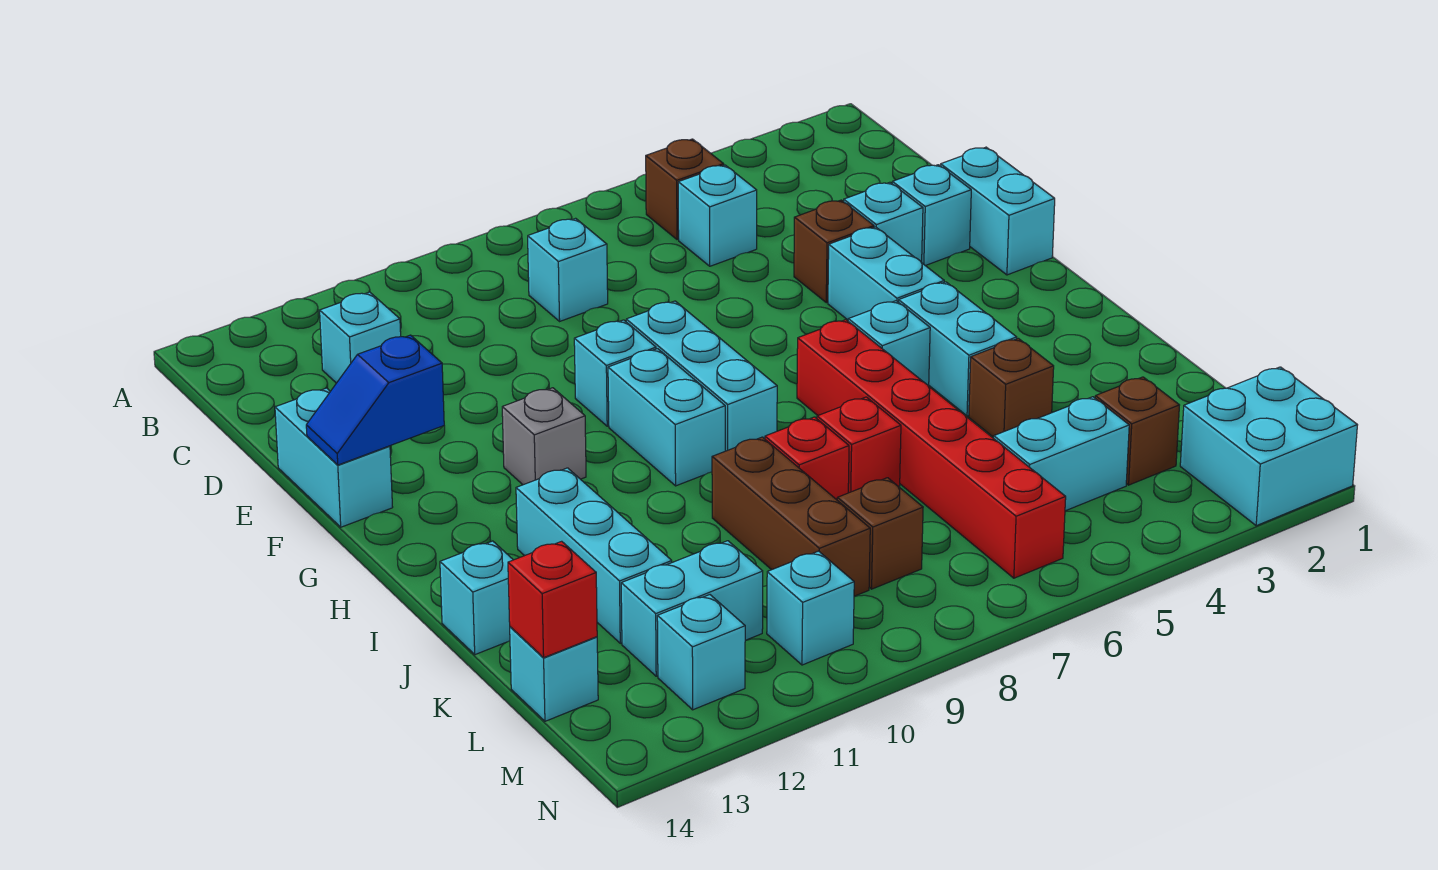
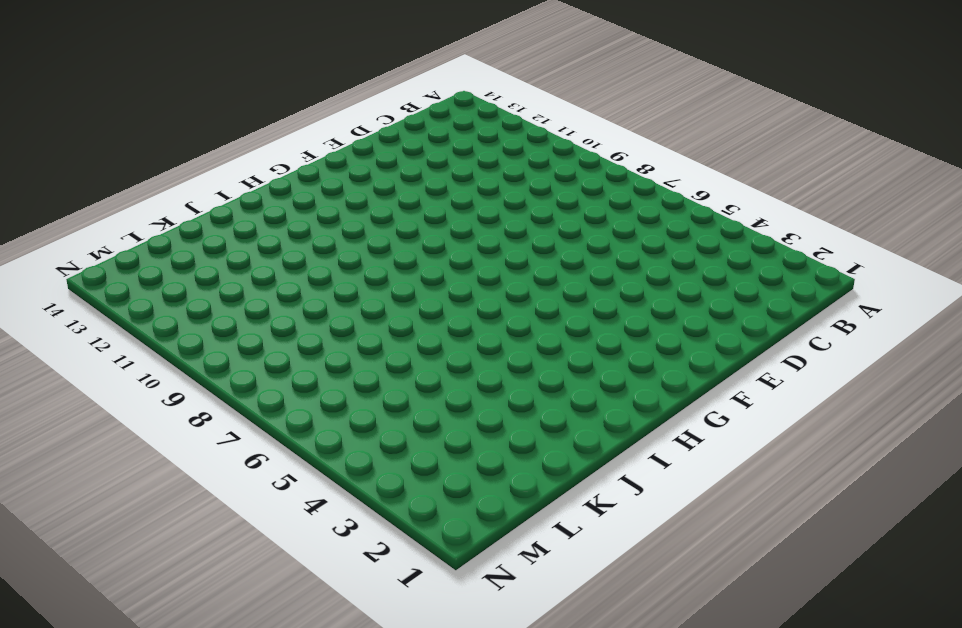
none -> brown brick B5 level 1
none -> cyan brick C5 level 1
none -> cyan brick C8 level 1
none -> cyan brick C12 level 1

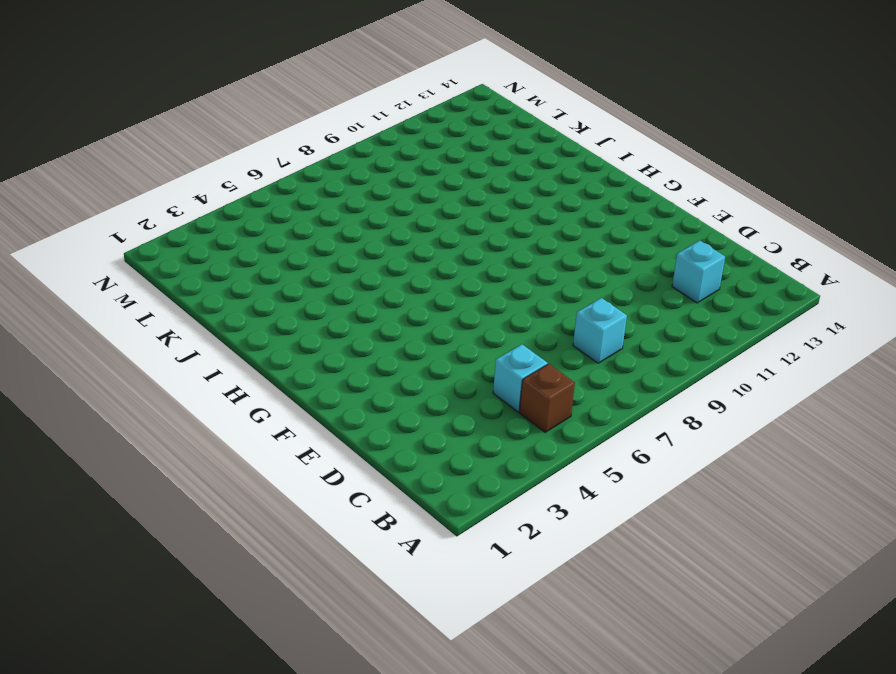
none -> cyan brick E1:F1 level 1
none -> cyan brick E2 level 1
none -> cyan brick E3 level 1
none -> brown brick E4 level 1

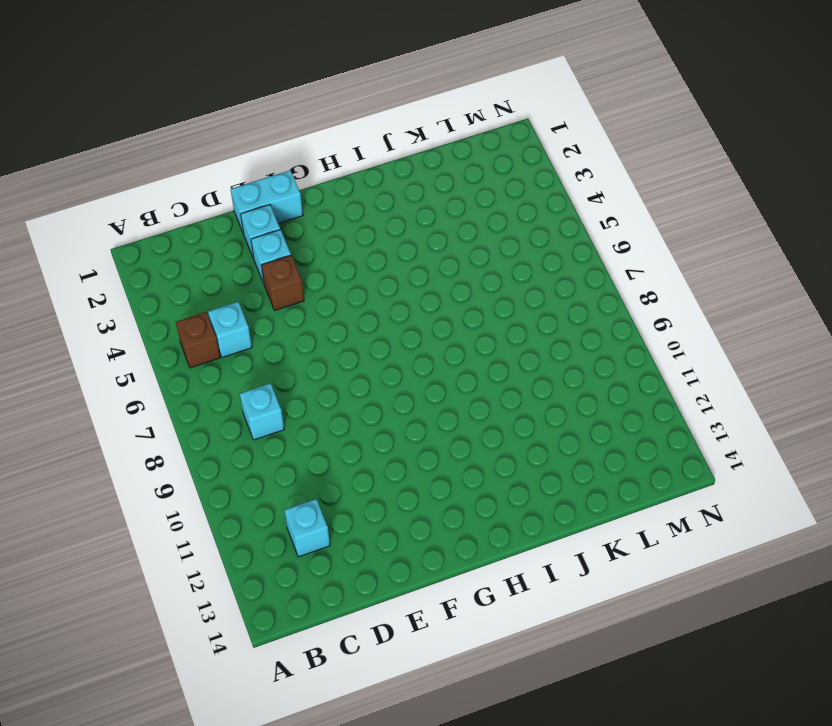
none -> cyan brick E14:F14 level 1
none -> cyan brick F4:G4 level 1
none -> cyan brick F8:H8 level 1
none -> cyan brick F9 level 1

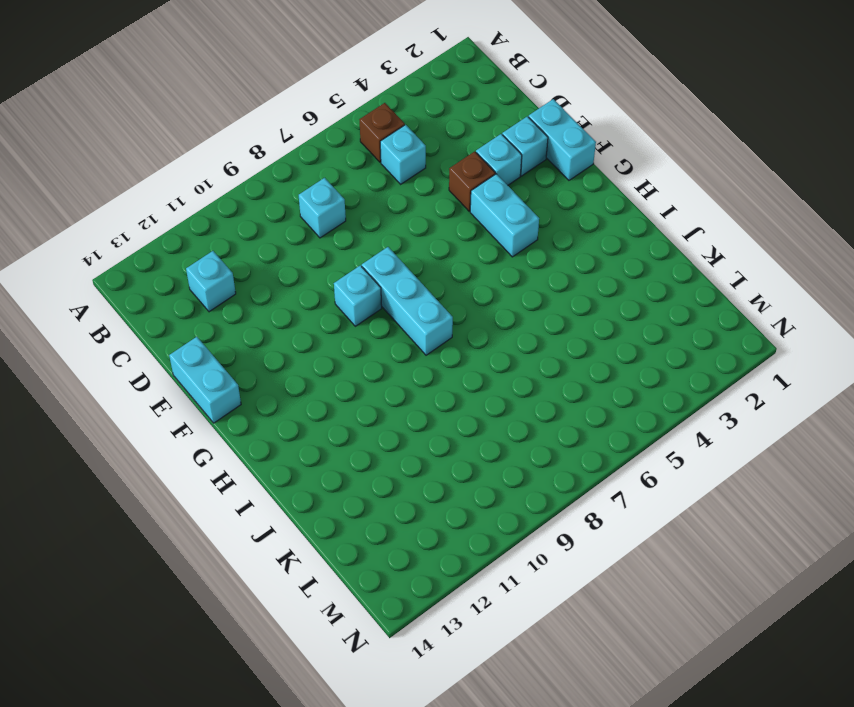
none -> cyan brick G9:H9 level 1
none -> grey brick G11 level 1
none -> cyan brick H4:I4 level 1
none -> cyan brick H5 level 1

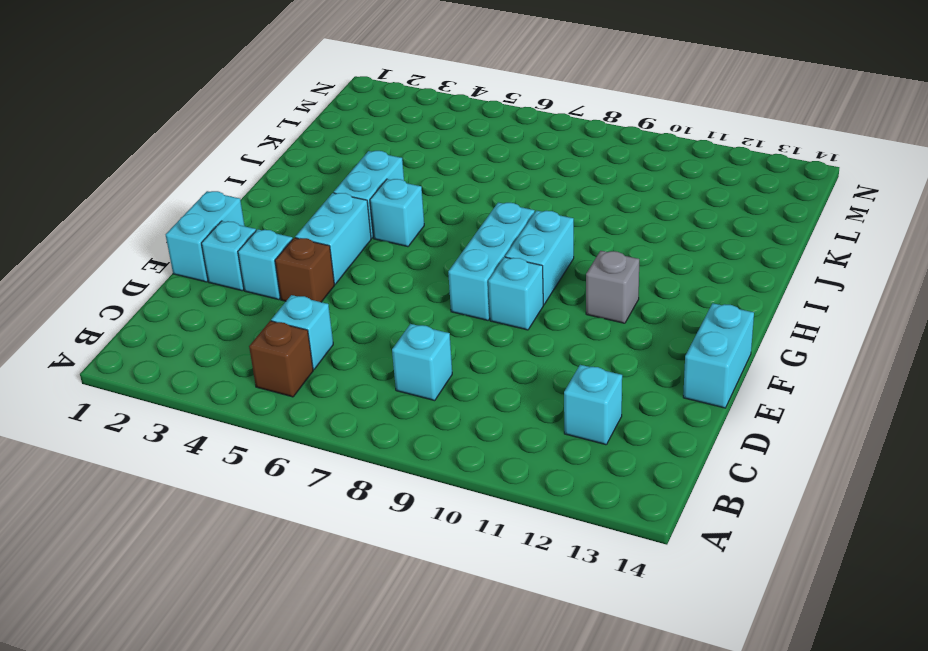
none -> red brick H6:M6 level 1
none -> cyan brick I12:K12 level 1
none -> brown brick J4 level 1
none -> red brick J7 level 1

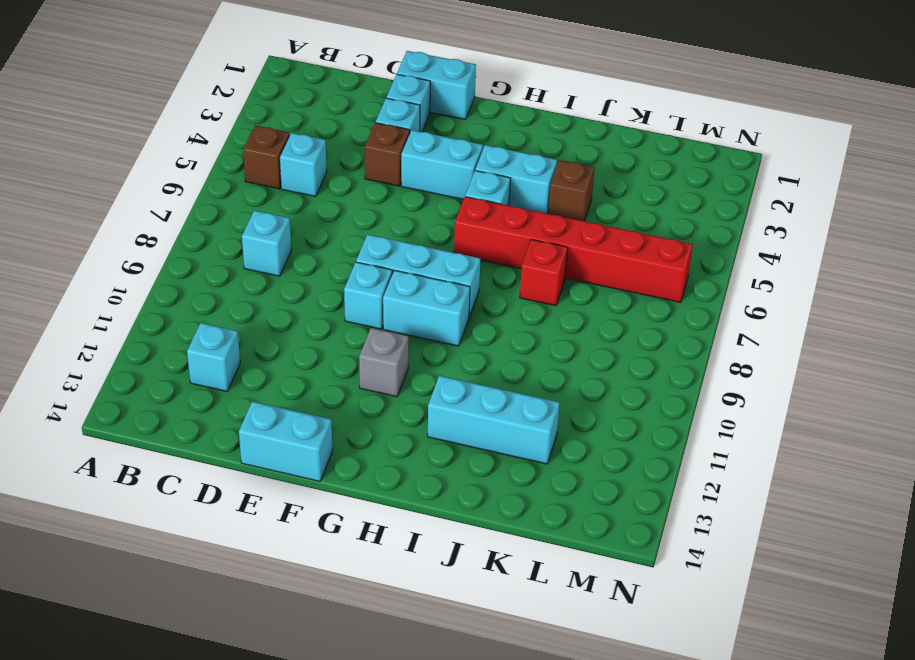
none -> red brick J8 level 1
none -> brown brick J9:L9 level 1
none -> cyan brick J14 level 1
none -> brown brick L3 level 1

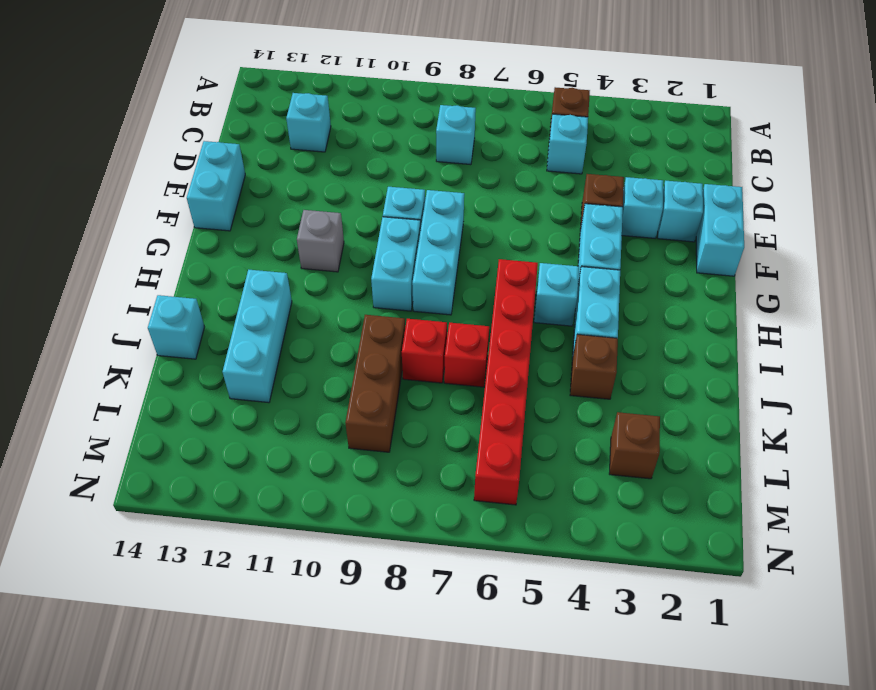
none -> cyan brick L4:L5 level 1
none -> brown brick L8 level 1
none -> cyan brick L11:L12 level 1
none -> cyan brick L14 level 1

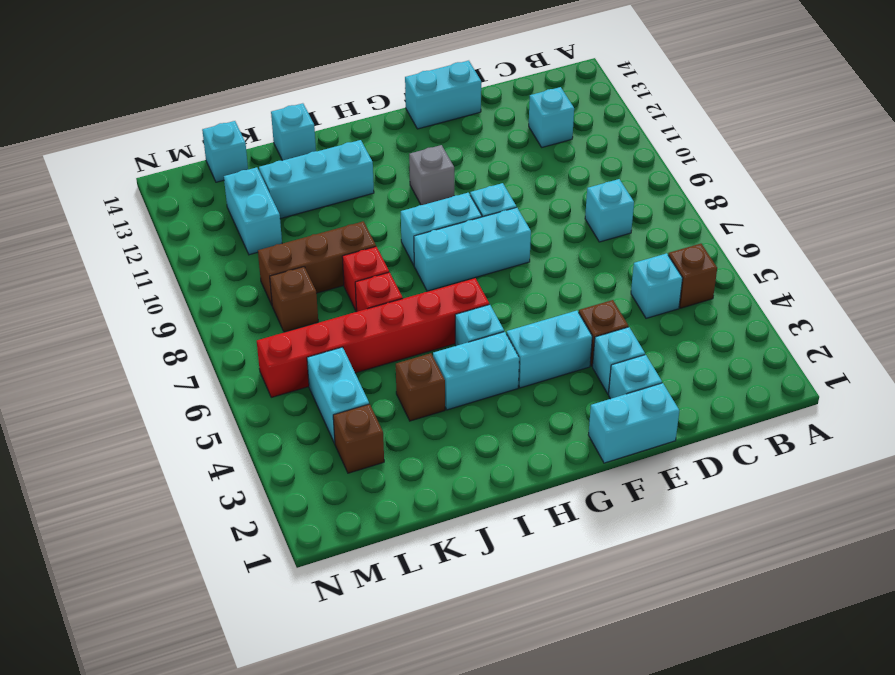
none -> cyan brick M1:N2 level 1
none -> cyan brick M10 level 1
none -> cyan brick M12 level 1
none -> blue slope F13:F14 level 2 top 13

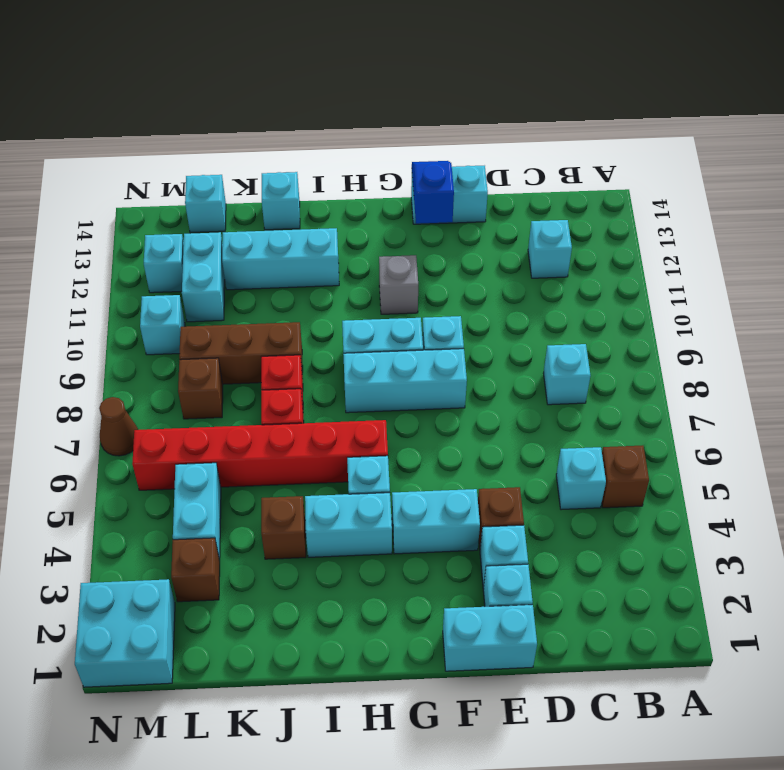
brown cone N7 level 1 -> none
none -> red brick L14 level 2

